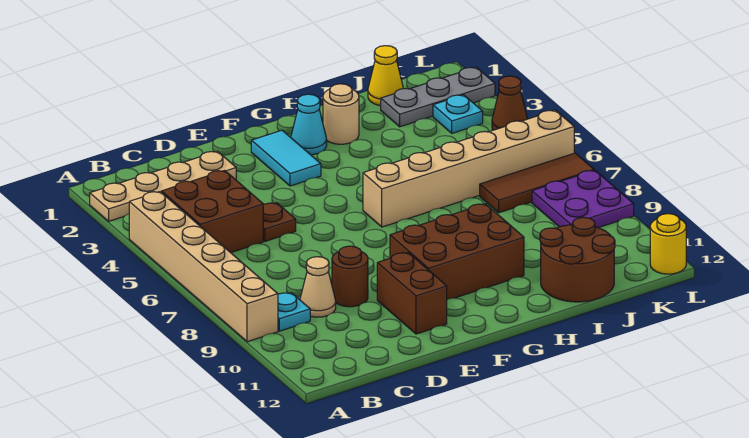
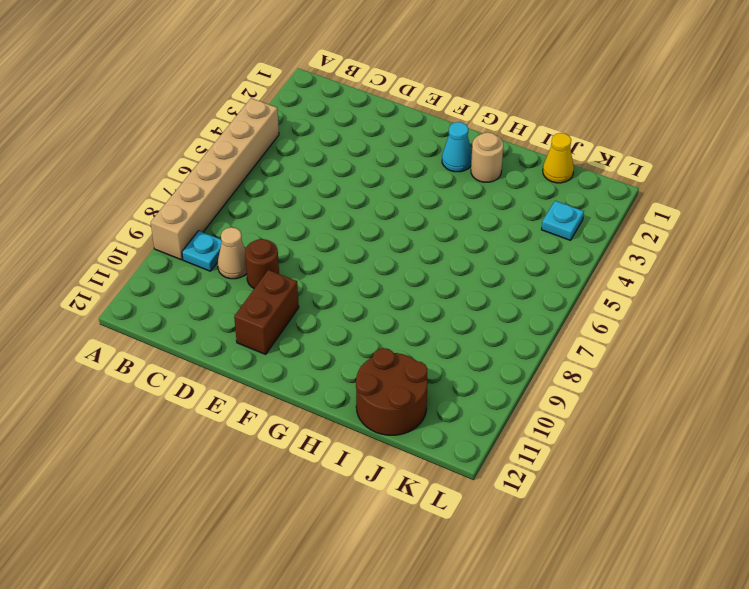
none -> tan plate A2:D2 level 1
none -> brown brick B4:C5 level 1
none -> brown plate D5 level 1

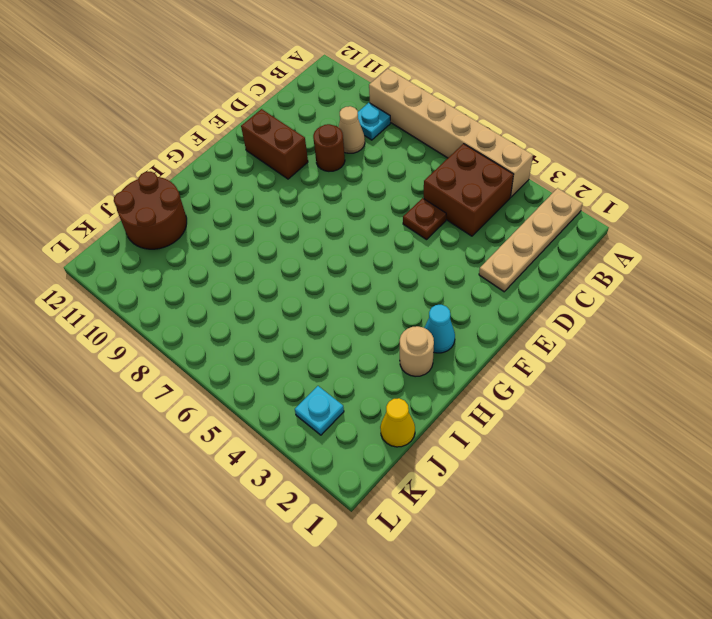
none -> cyan tile F2:F3 level 1
none -> brown brick F9:H10 level 1
none -> tan brick G6:L6 level 1

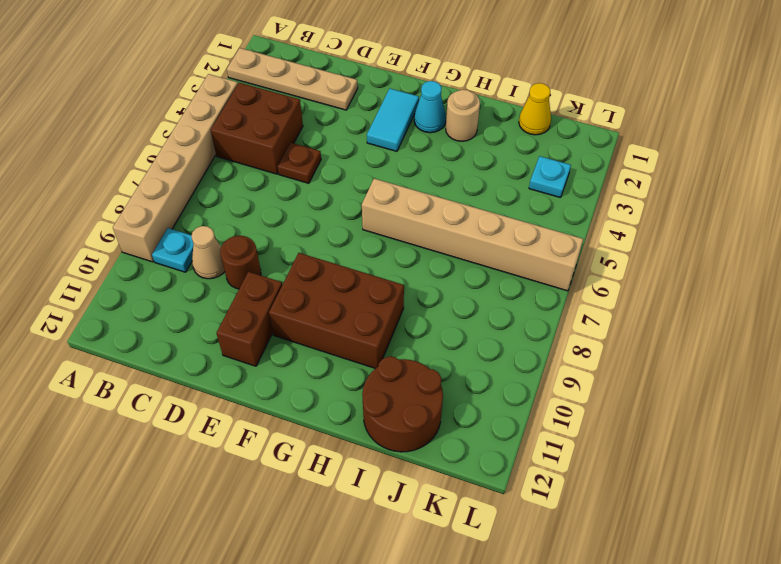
none -> grey plate J2:L2 level 1
none -> brown tile J7:L7 level 1
none -> purple plate K8:L9 level 1

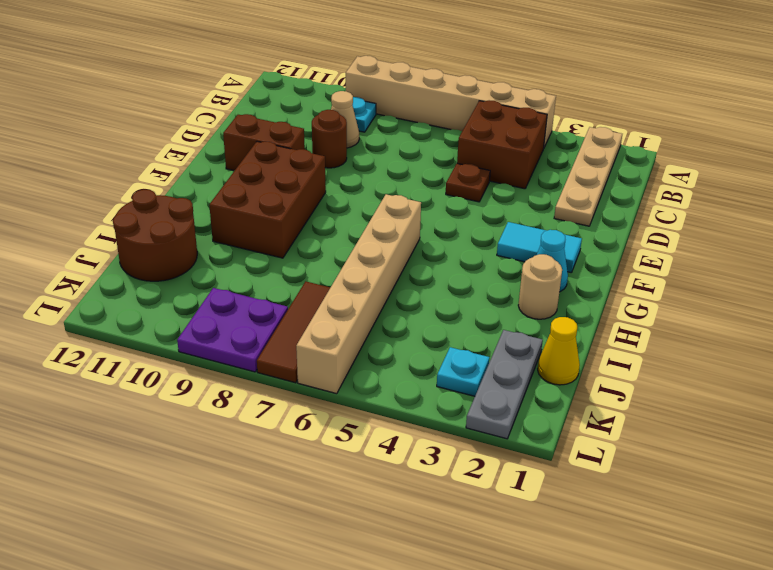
none -> brown cone L4 level 1
none -> yellow round brick L12 level 1

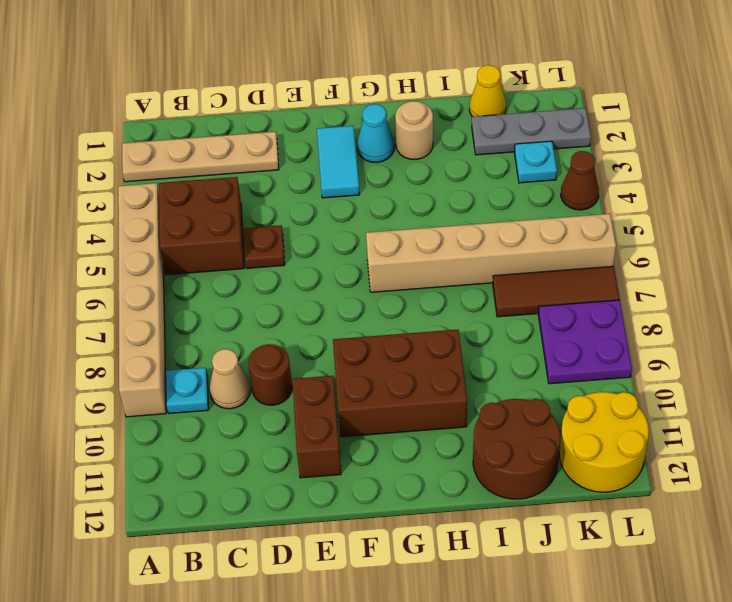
yellow round brick K11:L12 level 1 -> yellow round brick L12 level 1

